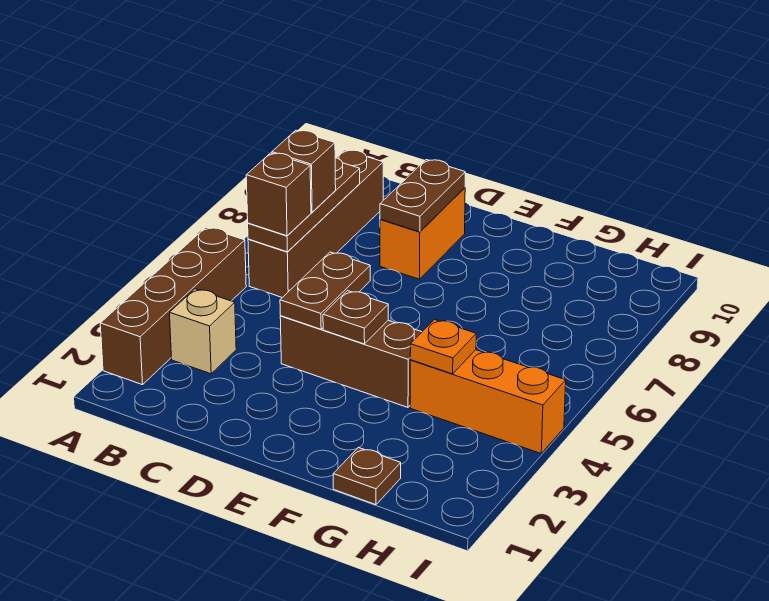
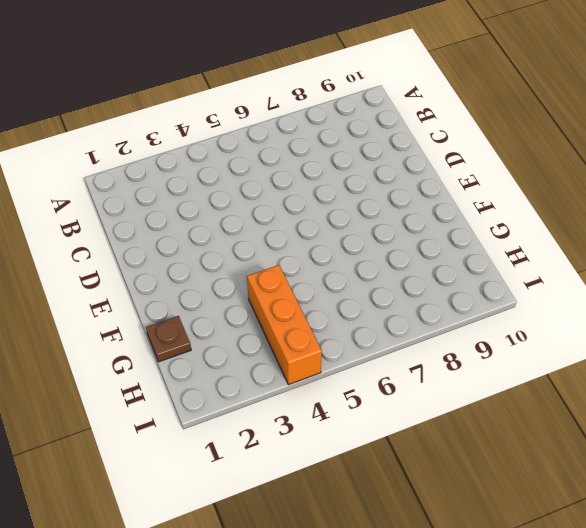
none -> brown brick A2:A5 level 1
none -> tan brick B3 level 1
none -> brown brick B6:B9 level 1

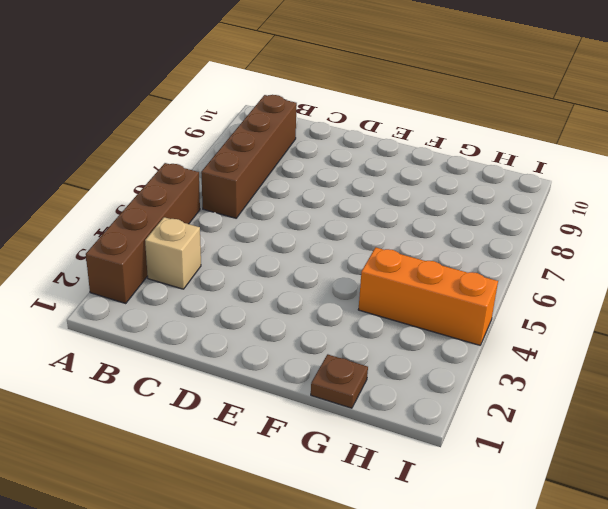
none -> brown brick D4:F4 level 1
none -> orange brick D8:D9 level 1
none -> brown plate B6:B8 level 2

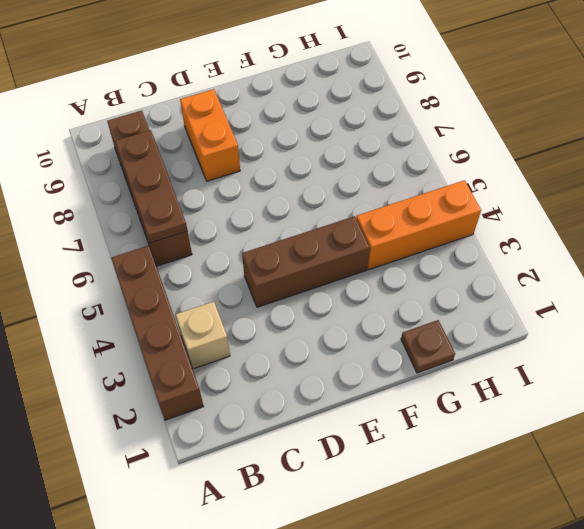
none -> brown plate D4:D5 level 2
none -> brown plate D8:D9 level 2
none -> brown plate E4 level 2

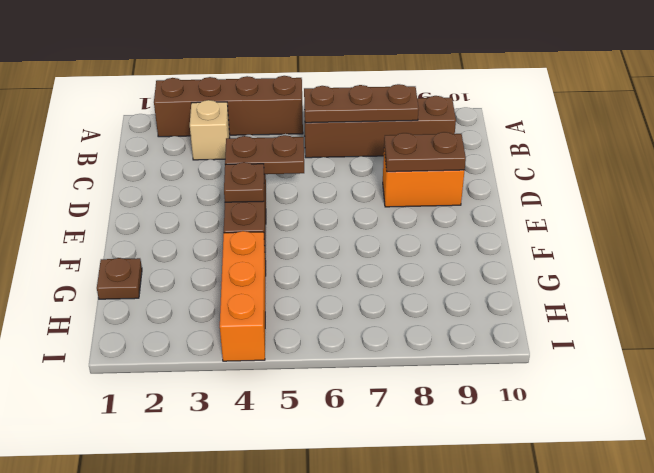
none -> orange plate G4 level 2
none -> brown brick B6 level 3
none -> brown brick B7 level 3

